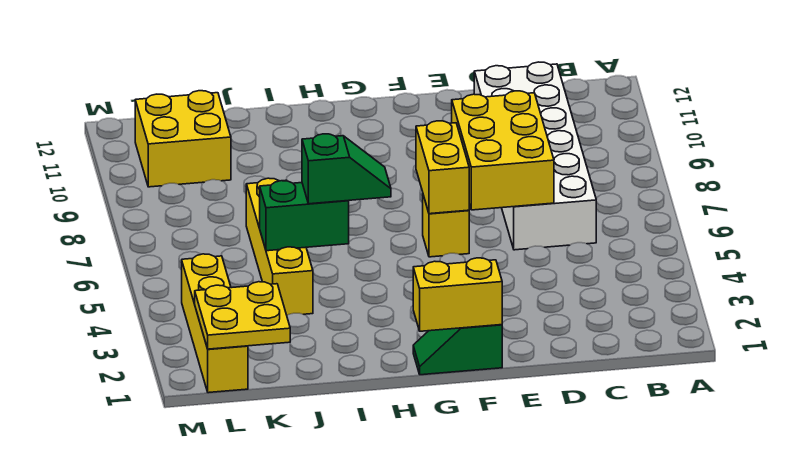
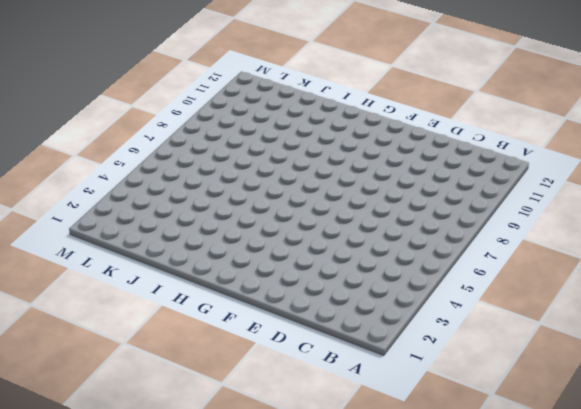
none -> white brick C6:D11 level 1
none -> green slope F1:G1 level 1 top F
none -> yellow brick F6 level 1

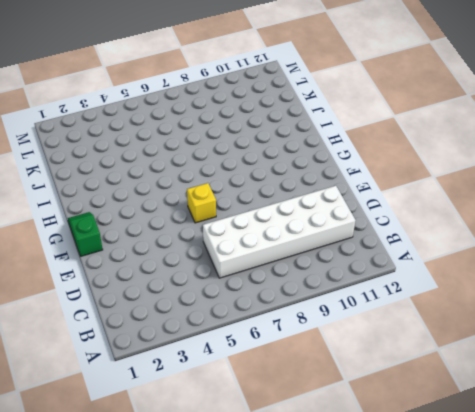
none -> yellow brick J4:J7 level 1
none -> yellow brick K10:L11 level 1
none -> yellow brick L1:L4 level 1

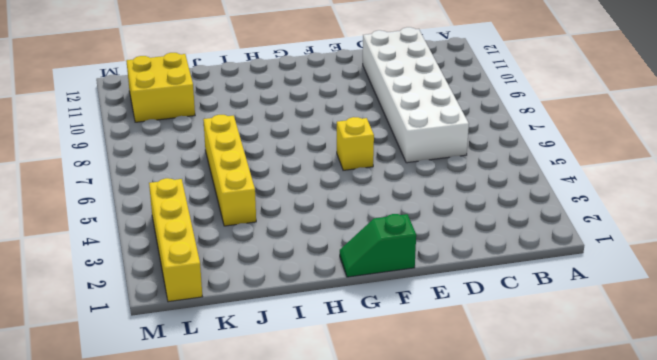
none -> yellow brick D6:E8 level 2
none -> yellow brick F1:G1 level 2
none -> yellow brick F6:F7 level 2

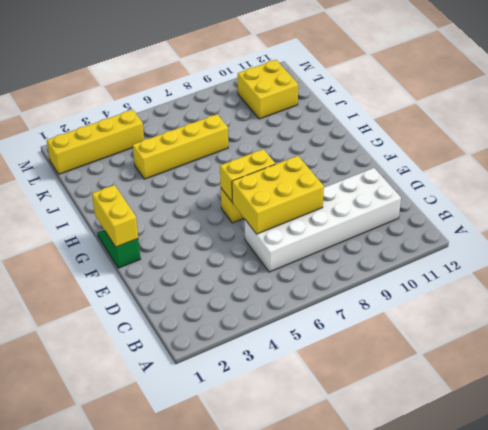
none -> green brick I5:J5 level 2
none -> yellow plate K1:L2 level 2
none -> green slope H5:I5 level 3 top I

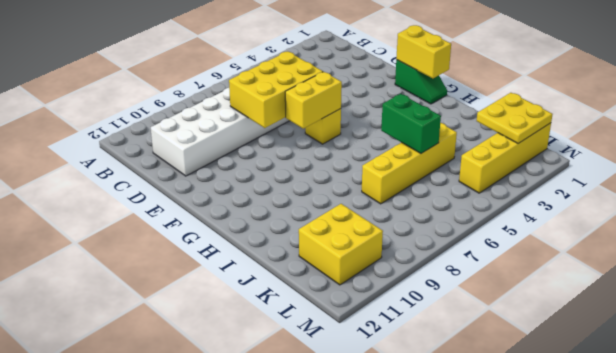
none -> green slope H5:I5 level 3 top I

